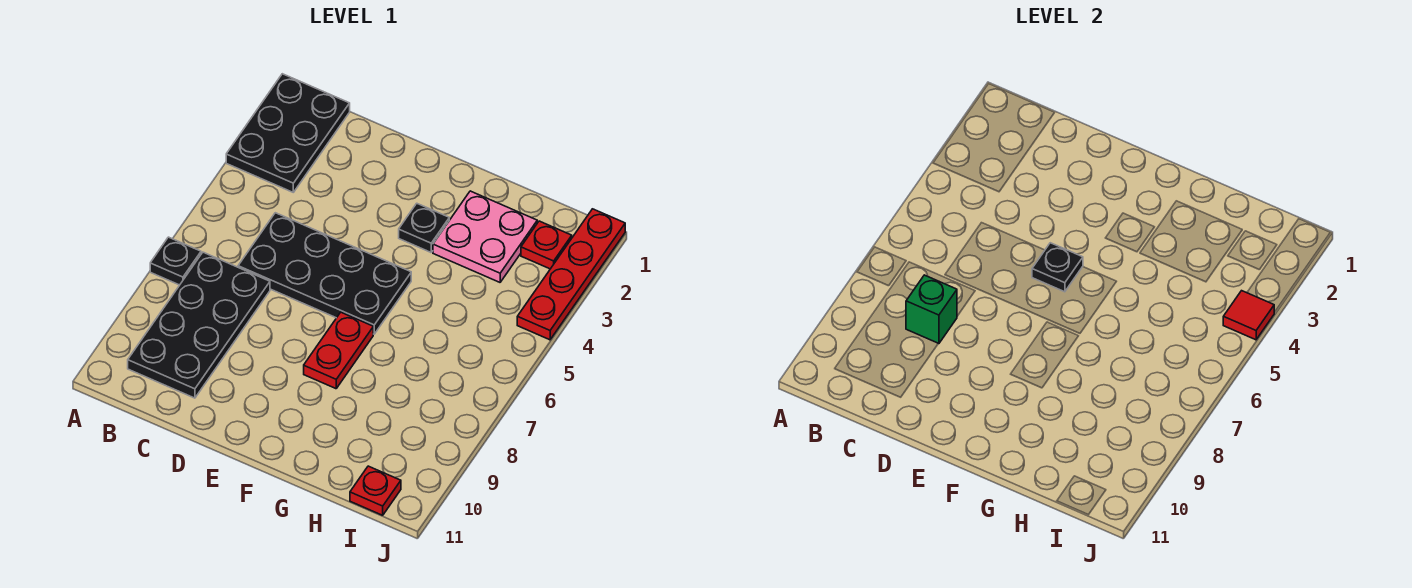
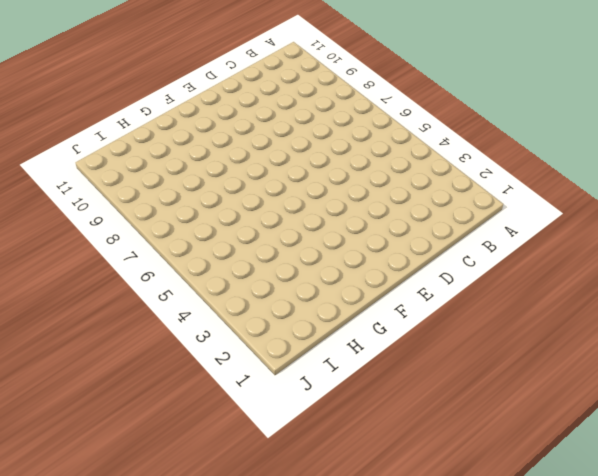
none -> black plate A1:B3 level 1
none -> black plate A7 level 1
none -> black plate B7:C10 level 1

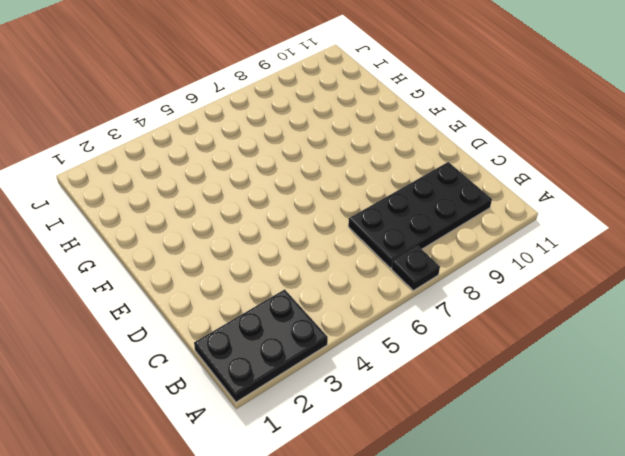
none -> black plate C5:F6 level 1
none -> black plate F3 level 1
none -> red plate F7:F8 level 1

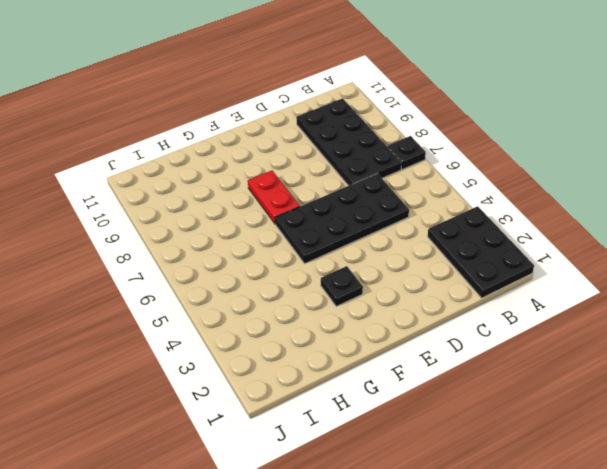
none -> pink plate G2:H3 level 1
none -> red plate I2 level 1
none -> red plate I11 level 1

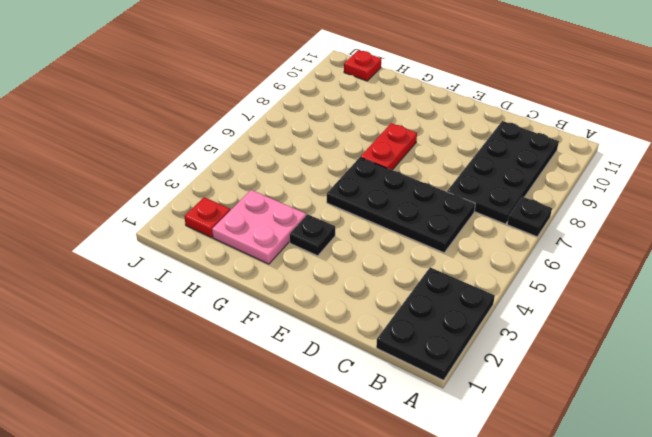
none -> red plate J1:J4 level 1
none -> green brick C8 level 2
none -> black plate E5 level 2

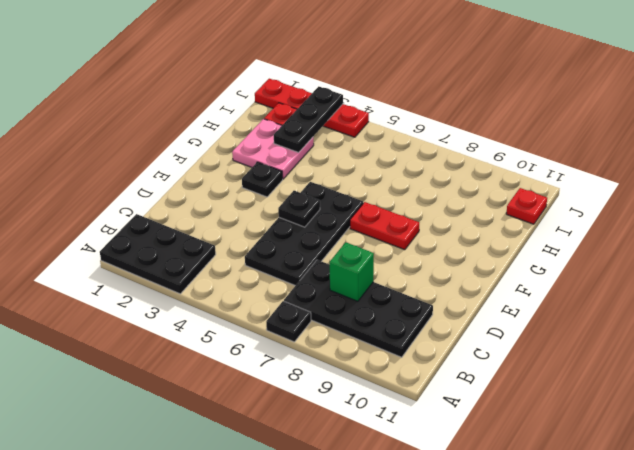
black plate H3:J3 level 2 -> none
none -> red tile J4 level 2

